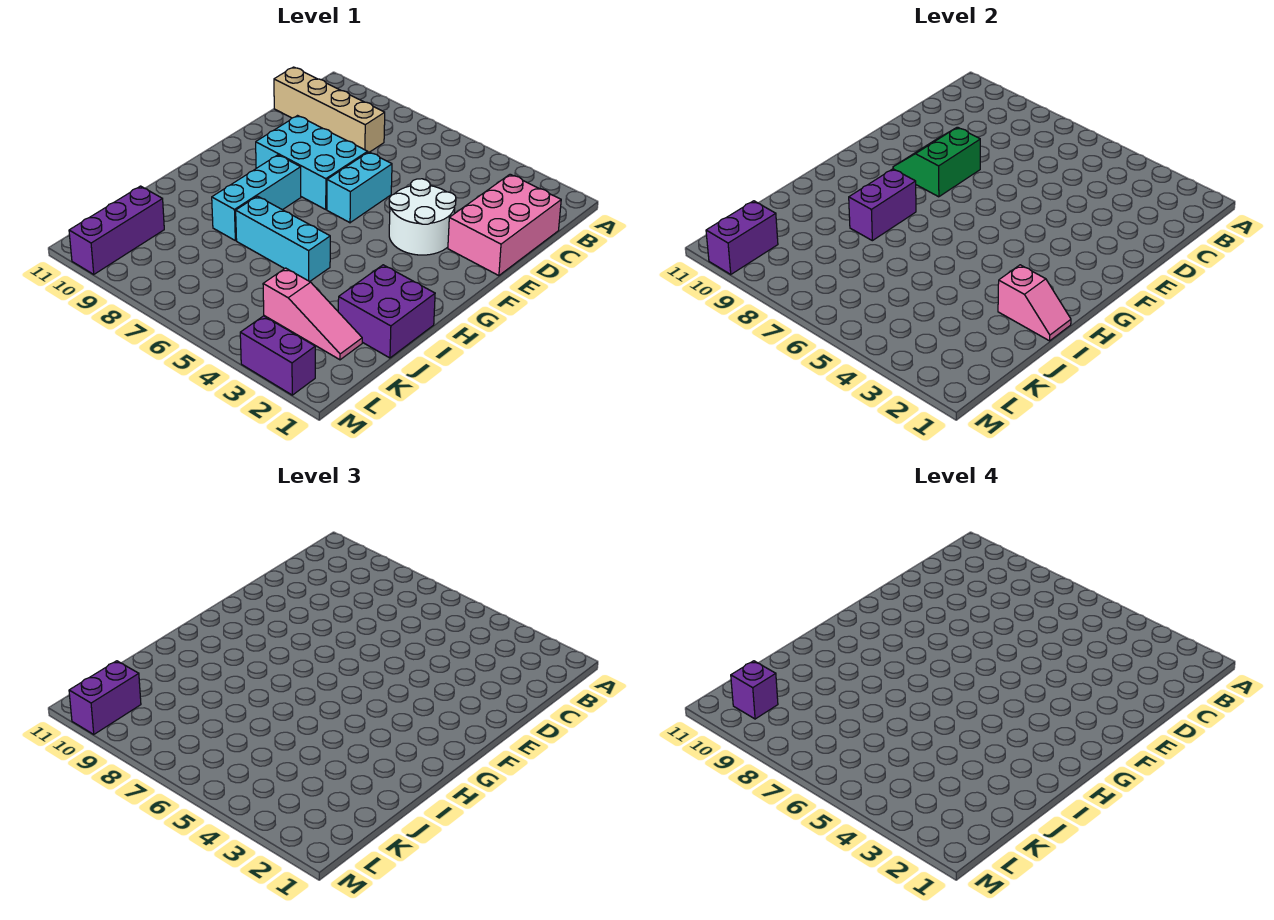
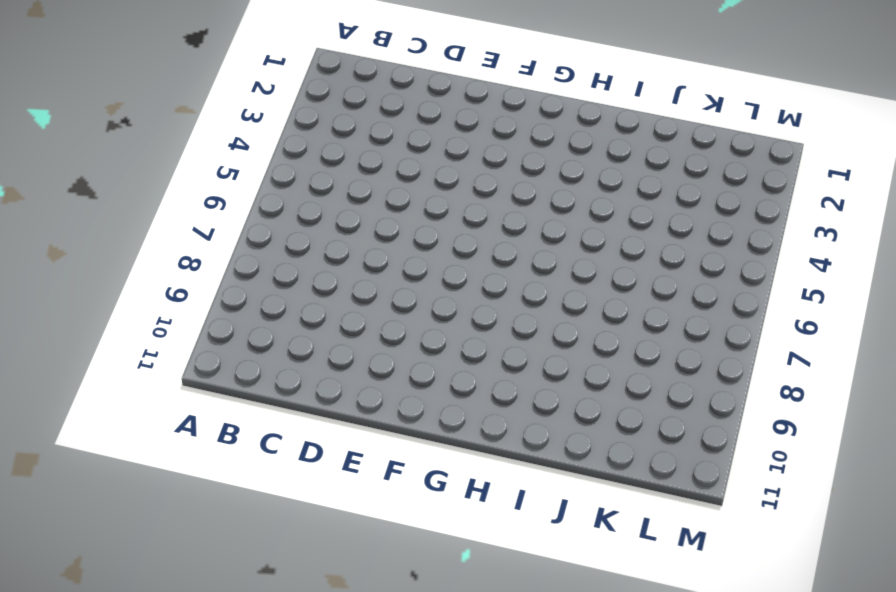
none -> pink brick C1:E2 level 1
none -> tan brick C8:C11 level 1
none -> white round brick E3:F4 level 1

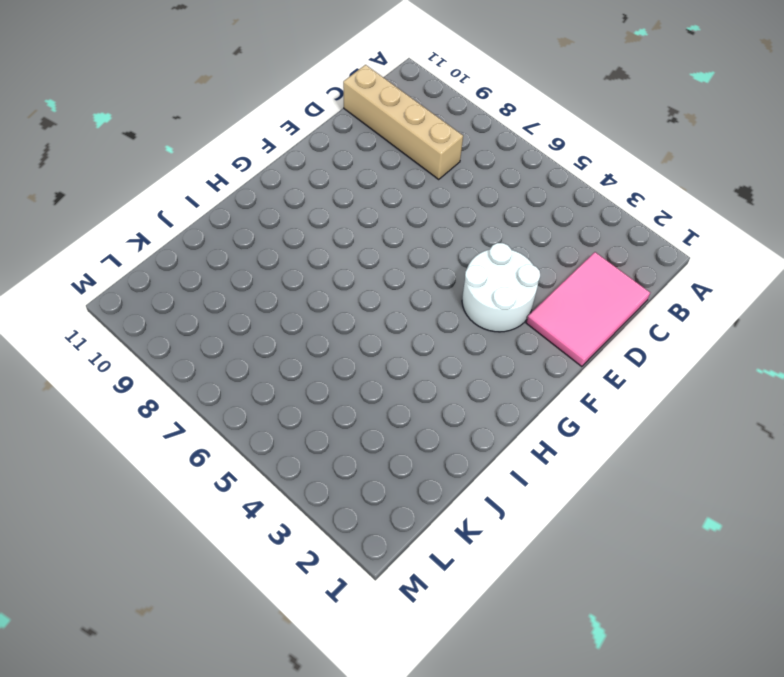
pink tile C1:E2 level 1 -> pink brick C1:E2 level 1
none -> cyan brick E6:F6 level 1
none -> cyan brick E7:F9 level 1
none -> cyan brick G8:I8 level 1

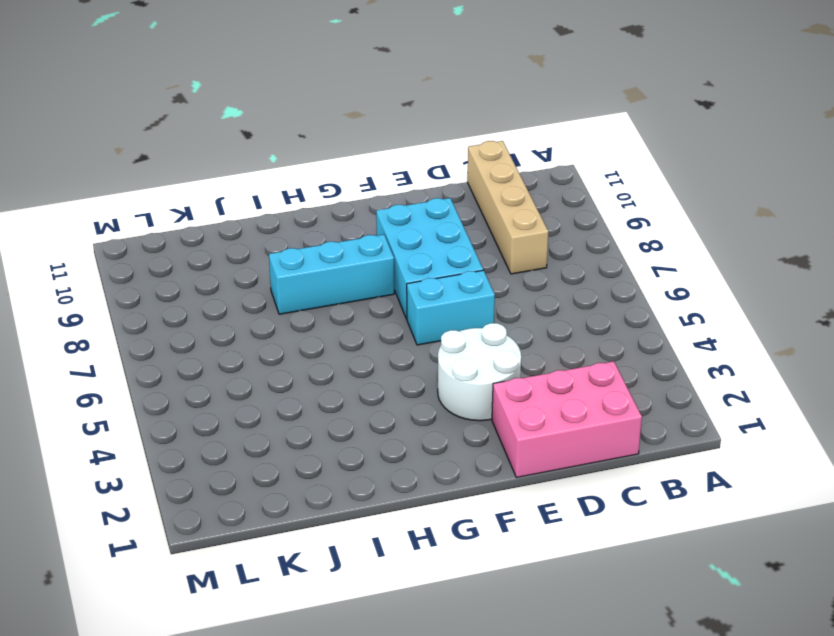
none -> purple brick I1:J2 level 1
none -> cyan brick I5:I7 level 1
none -> pink slope K2:K4 level 1 top 4

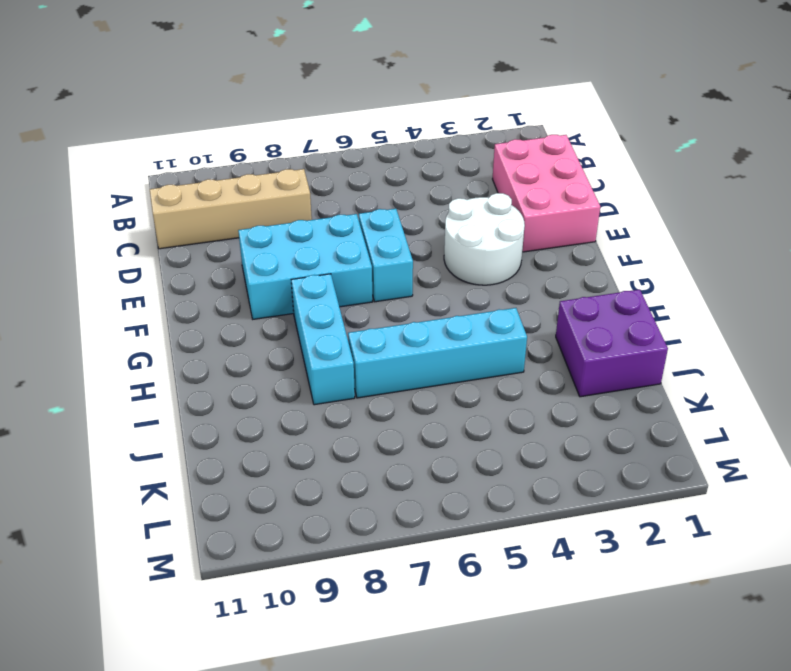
cyan brick I4:I7 level 1 -> cyan brick I5:I7 level 1
none -> pink slope K2:K4 level 1 top 4
none -> purple brick K10:M10 level 1
none -> purple brick M2:M3 level 1

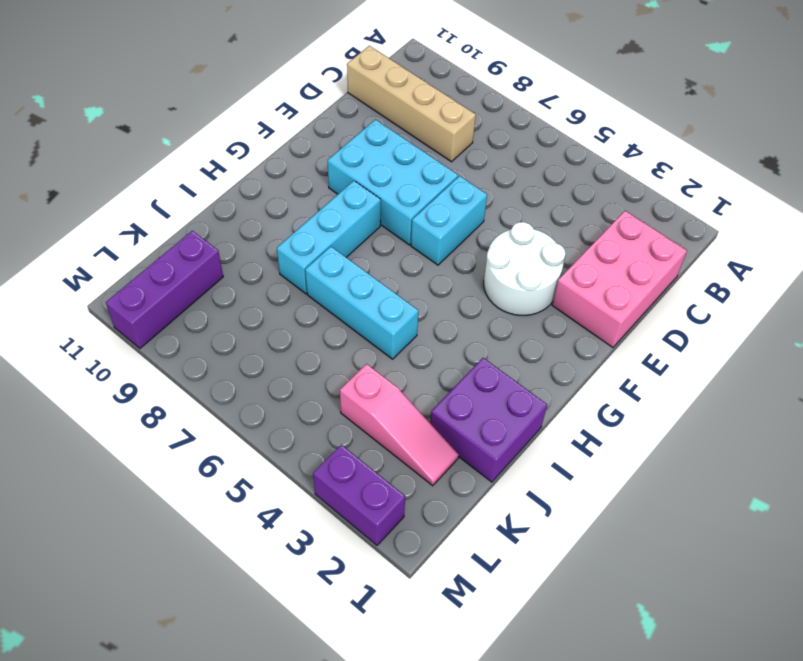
none -> green slope E8:F9 level 2 top 8
none -> purple brick H8:I8 level 2
none -> pink slope I1:I2 level 2 top 2

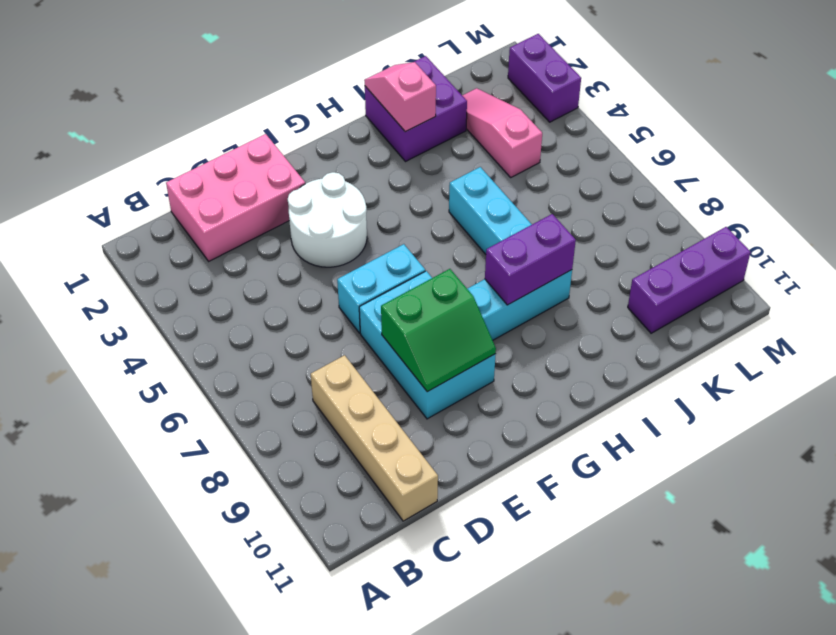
none -> purple brick L10:M10 level 2
none -> purple brick L10:M10 level 3
none -> purple brick L10 level 4

